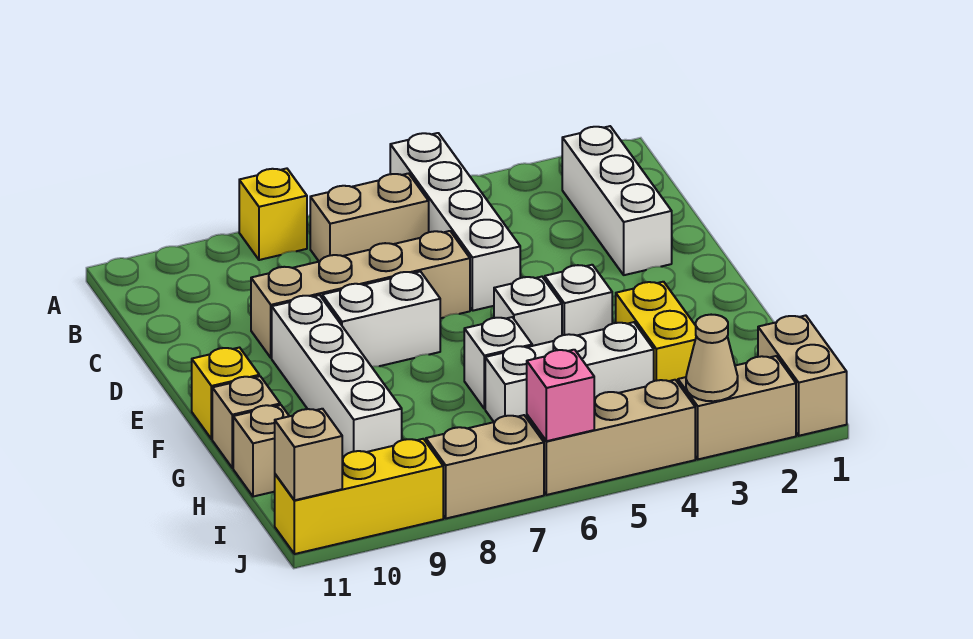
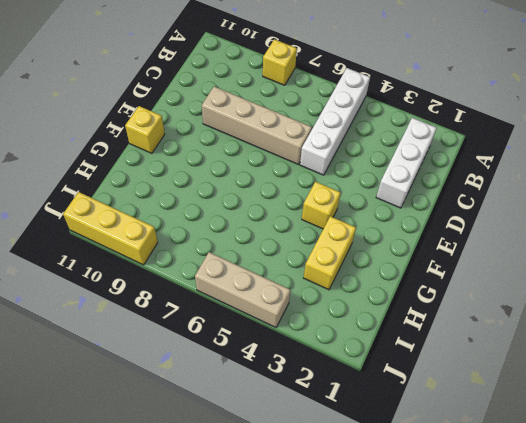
yellow brick F4 level 1 -> white brick F4 level 1
none -> tan brick B6:B7 level 1
none -> white brick E7:E8 level 1
none -> white brick E9:H9 level 1

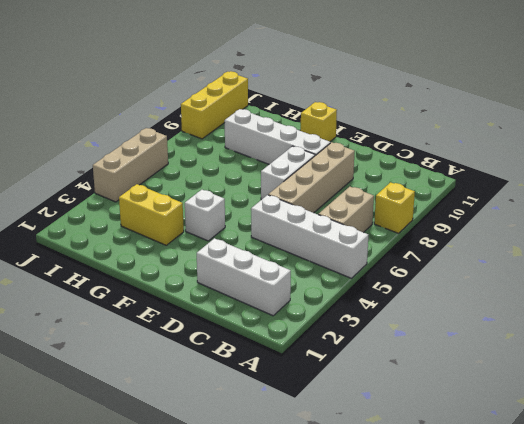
none -> white brick F5 level 1
none -> white brick G6 level 1
none -> tan brick G11 level 1

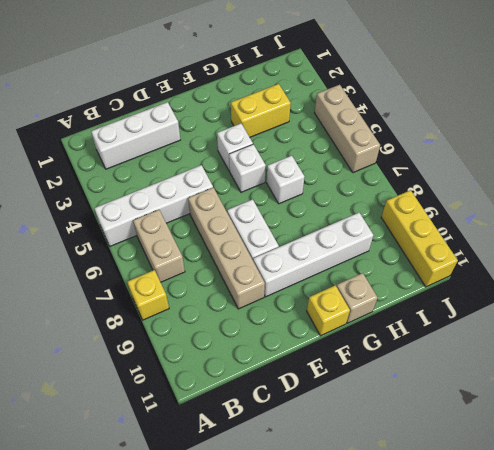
none -> white brick H4:H6 level 1
none -> tan brick H11 level 1
none -> tan brick I1:J1 level 1

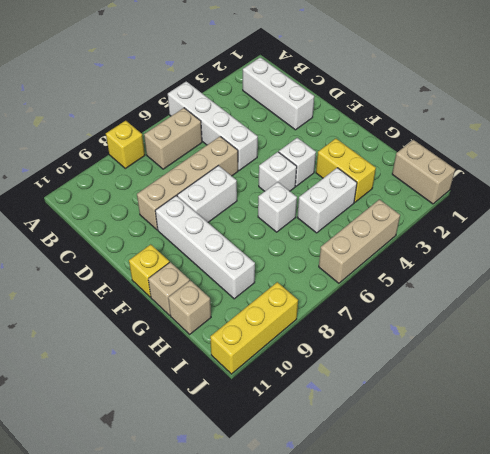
white brick H4:H5 level 1 -> white brick H4:H6 level 1
none -> tan brick J2:J3 level 1
none -> tan brick J7:J8 level 1
none -> tan cone J3 level 2

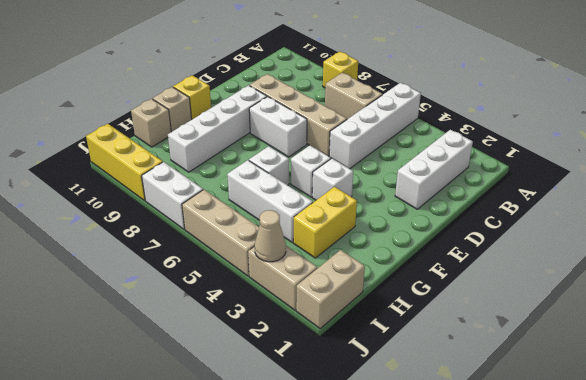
white brick J7:J8 level 1 -> tan brick J7:J8 level 1
none -> pink brick J6 level 2
none -> tan brick J11 level 2

